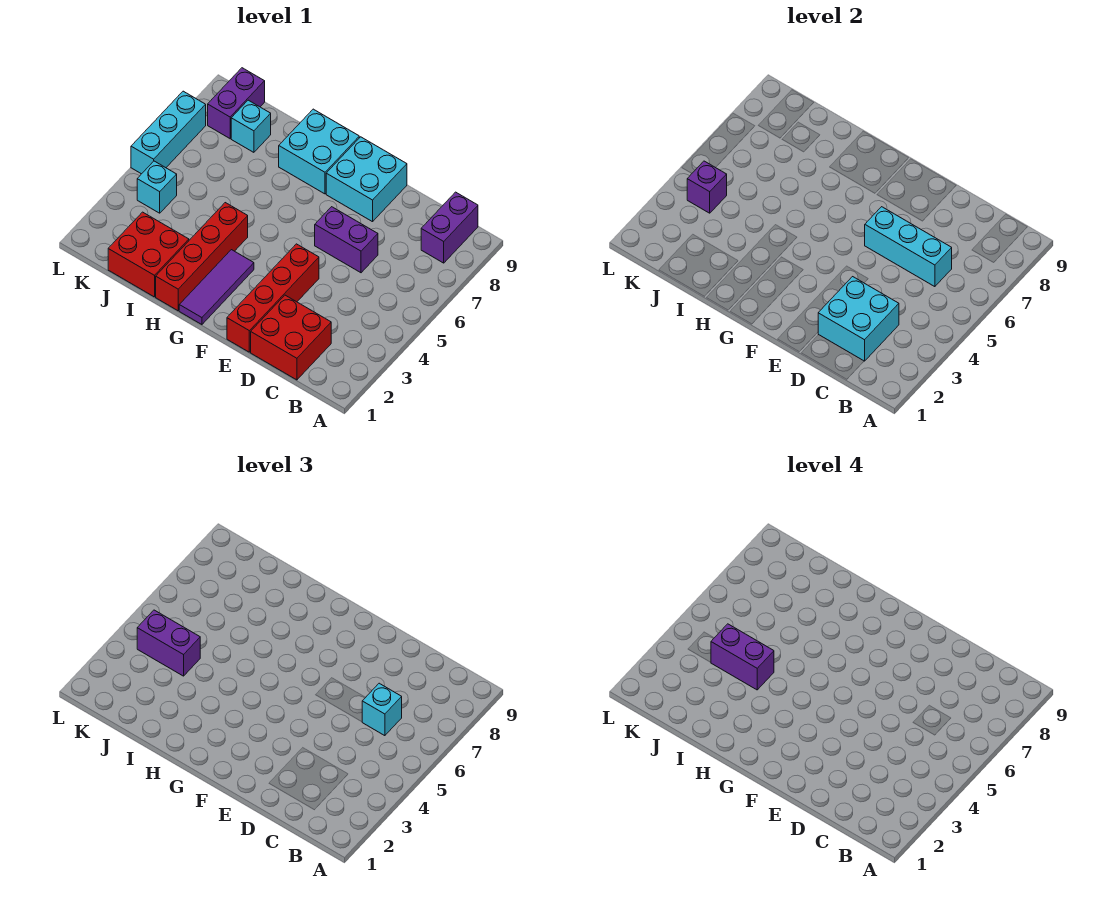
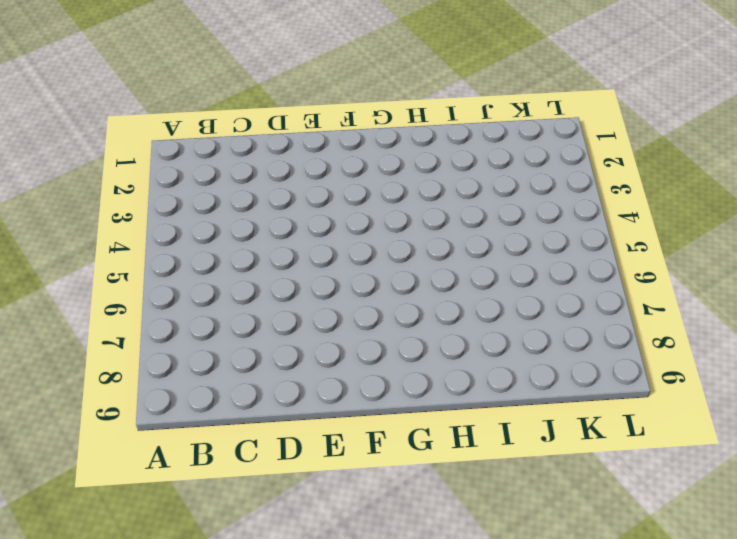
none -> purple brick B8:B9 level 1
none -> red brick C1:D2 level 1
none -> purple brick D6:E6 level 1

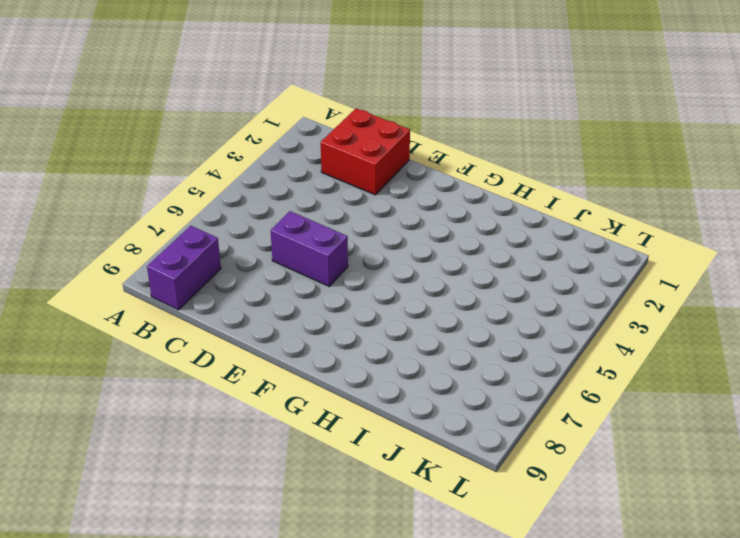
none -> red brick E1:E4 level 1
none -> cyan brick E8:F9 level 1
none -> purple tile G1:G3 level 1

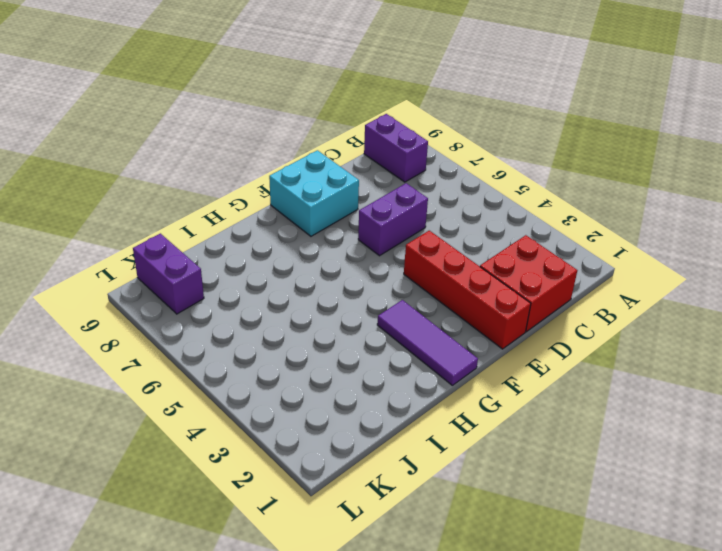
none -> cyan brick G8:H9 level 1
none -> red brick H1:H4 level 1
none -> red brick I1:J2 level 1

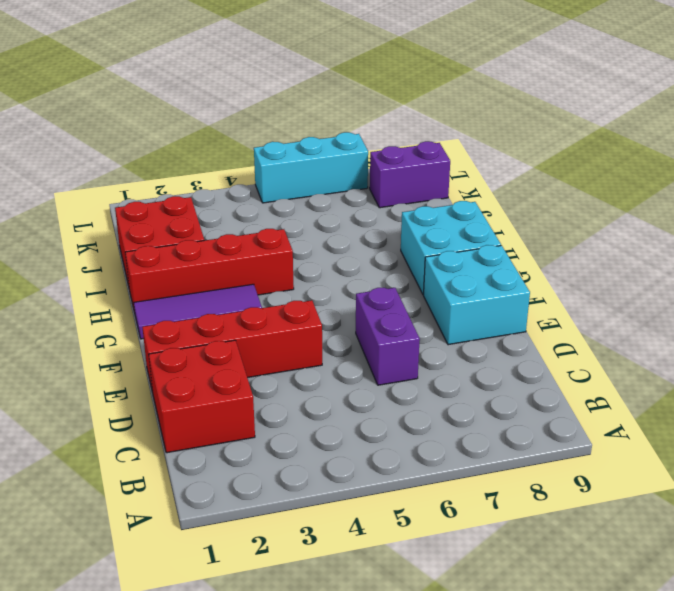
none -> purple brick B8:B9 level 1
none -> cyan brick J8 level 1
none -> cyan brick K4 level 1

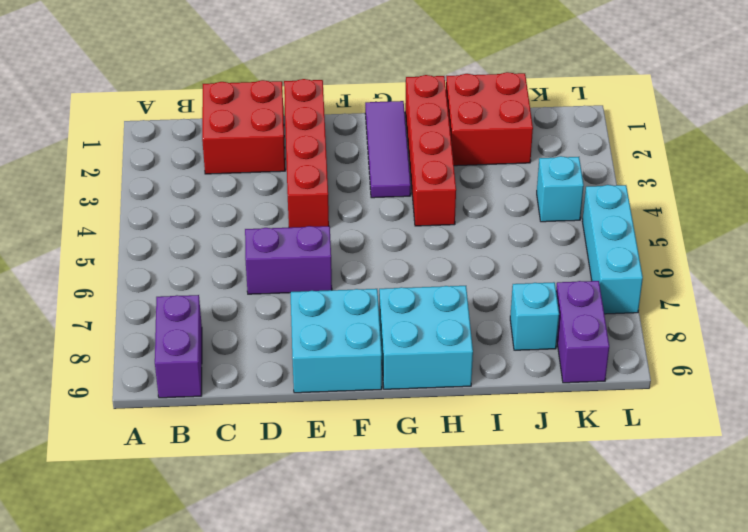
none -> cyan brick C2:D3 level 2
none -> cyan brick C6:E6 level 2
none -> purple brick K4 level 2

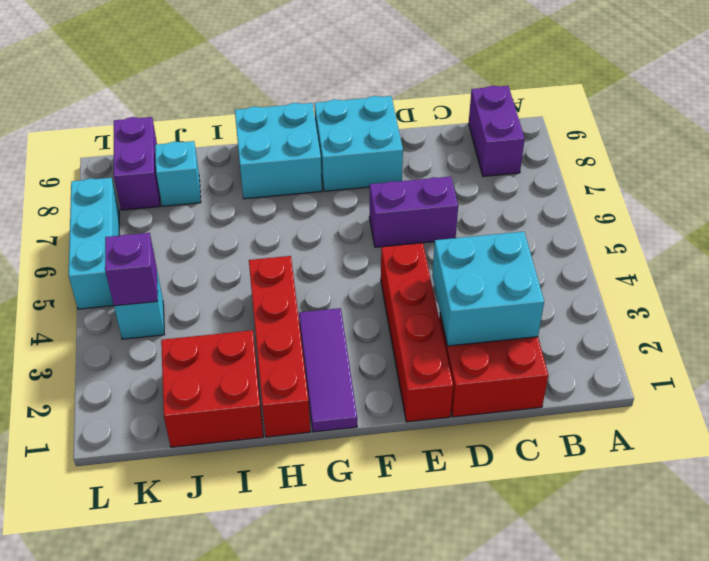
none -> cyan brick C6:E6 level 2
none -> cyan brick C6 level 3
none -> purple brick J4:K4 level 3

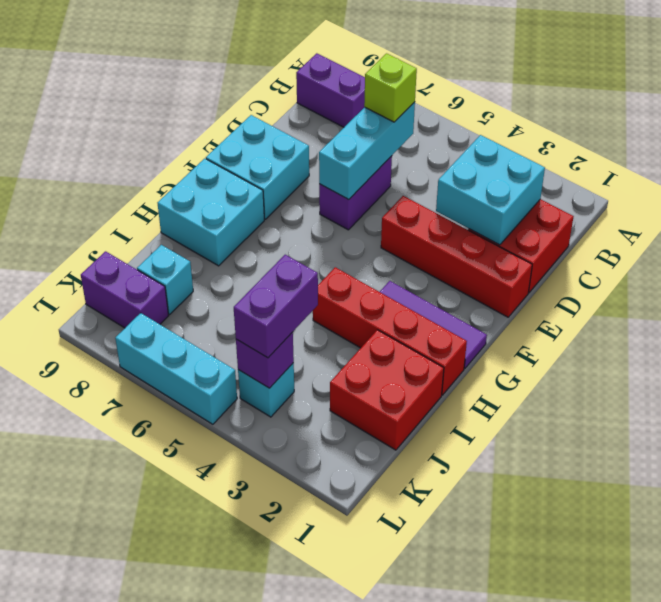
lime brick C6 level 3 -> cyan brick C6 level 3
none -> purple brick I4:J4 level 4

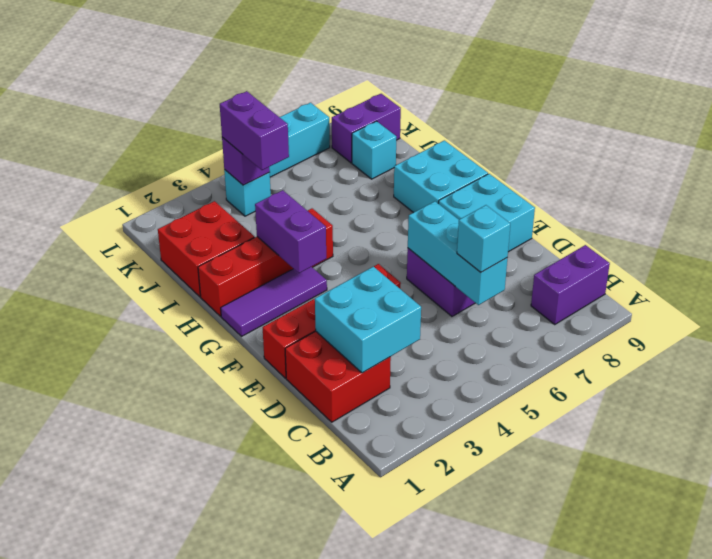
purple brick G3:H3 level 2 -> purple brick I4:J4 level 4

